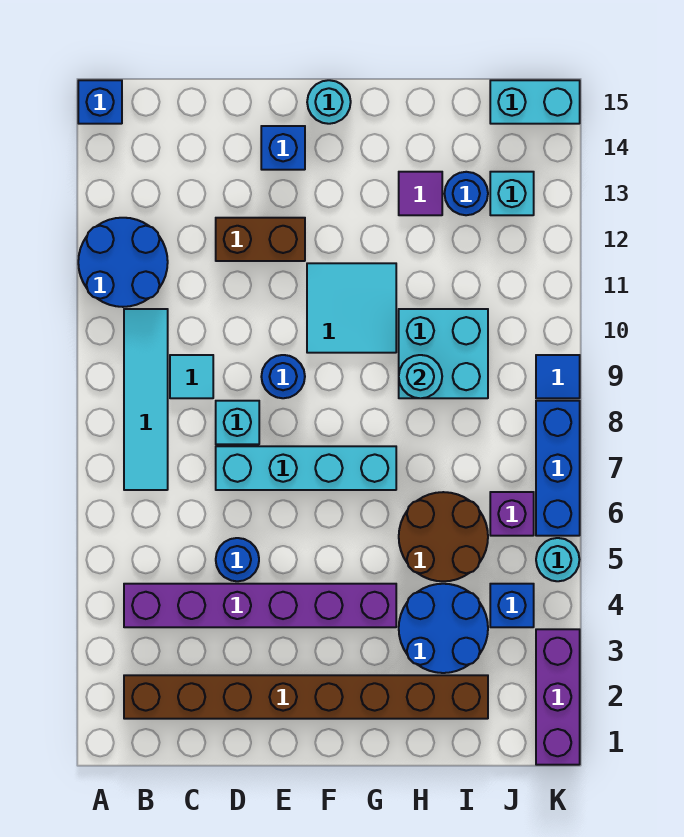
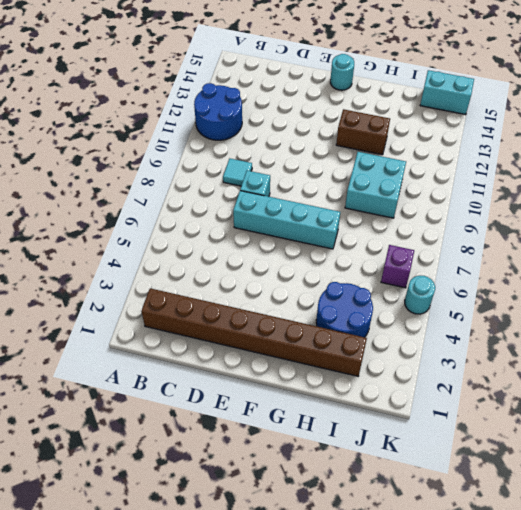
brown brick G12:H12 level 1 -> brown brick D12:E12 level 1
none -> blue brick A15 level 1
none -> purple brick B4:G4 level 1
none -> cyan tile B7:B10 level 1

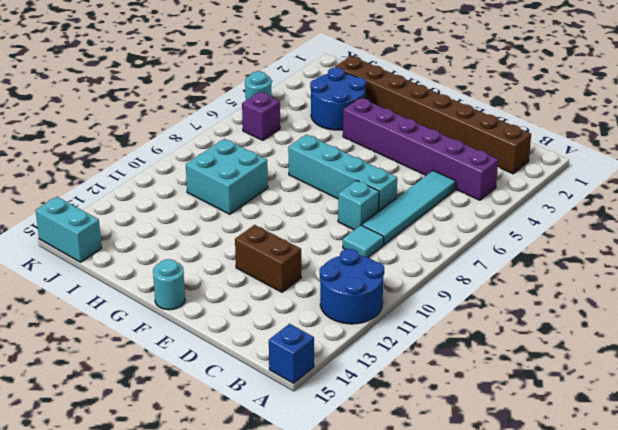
cyan tile C5:C8 level 1 -> cyan tile B7:B10 level 1
none -> blue round brick D5 level 1
none -> blue round brick E9 level 1
none -> blue brick E14 level 1

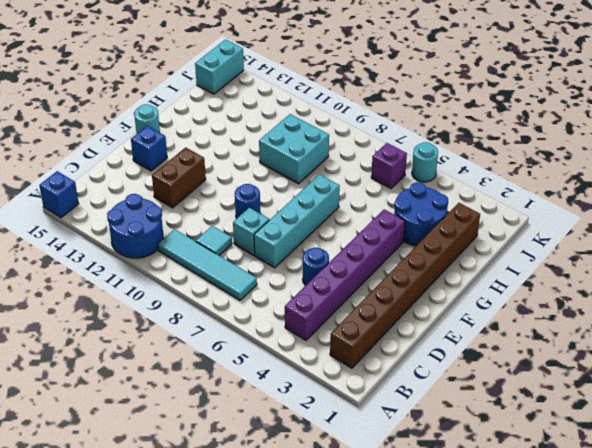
none -> cyan tile F10:G11 level 1
none -> brown round brick H5:I6 level 1
none -> purple tile H13 level 1

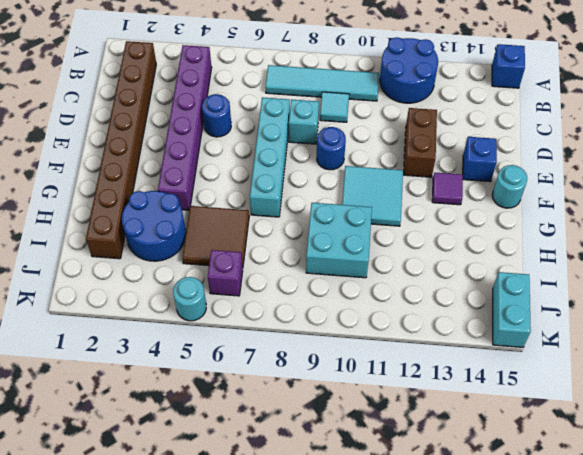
purple tile F13 level 1 -> purple tile H13 level 1
brown tile H5:I6 level 1 -> brown round brick H5:I6 level 1
none -> blue round brick I13 level 1
none -> blue brick J4 level 1
none -> cyan brick J13 level 1

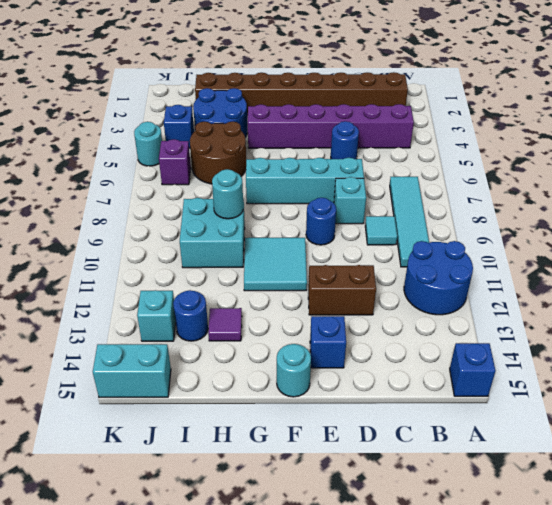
none -> purple brick K1:K3 level 1
none -> blue brick K6:K8 level 1
none -> blue tile K9 level 1

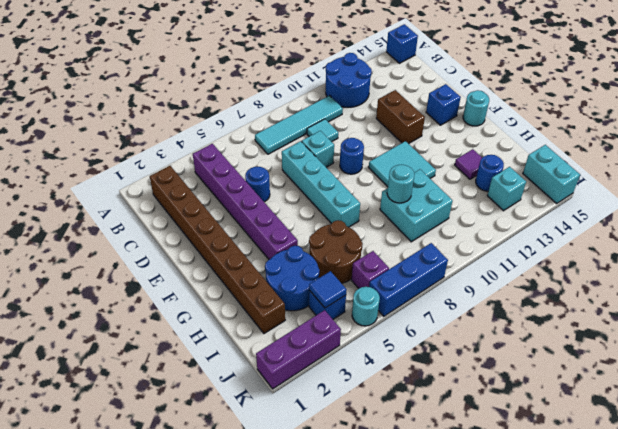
blue tile J4 level 2 -> blue tile K9 level 1

